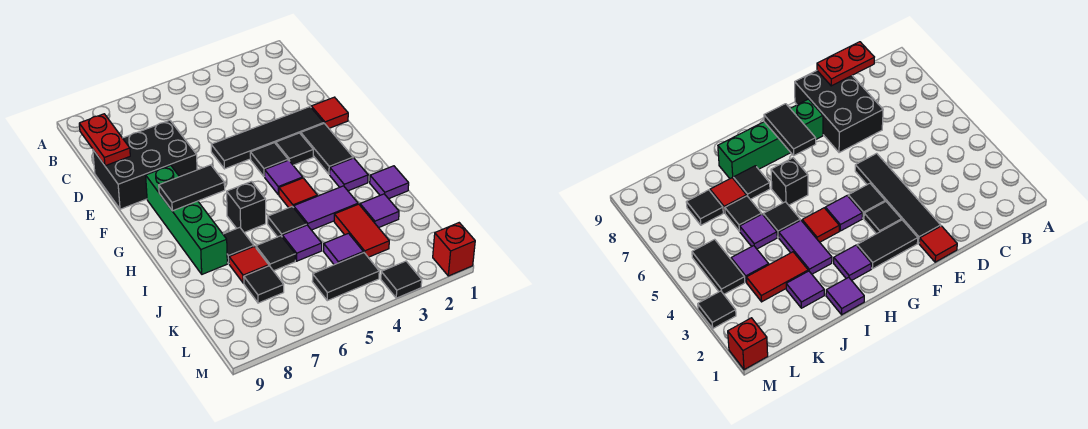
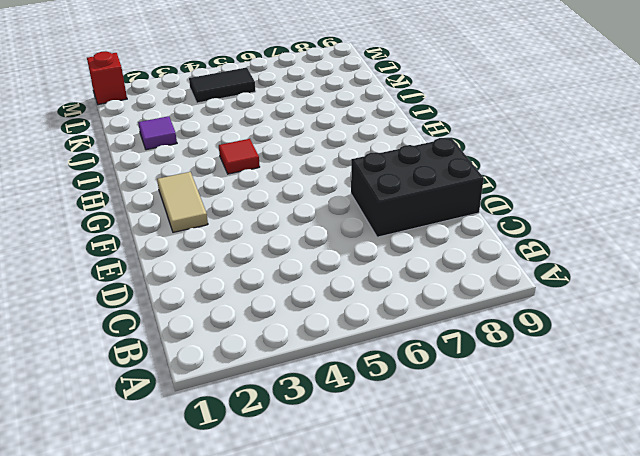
tan tile F2:G2 level 1 -> black tile F2:G2 level 1
none -> red tile E1 level 1
none -> black tile E2:E5 level 1
none -> black tile F3 level 1

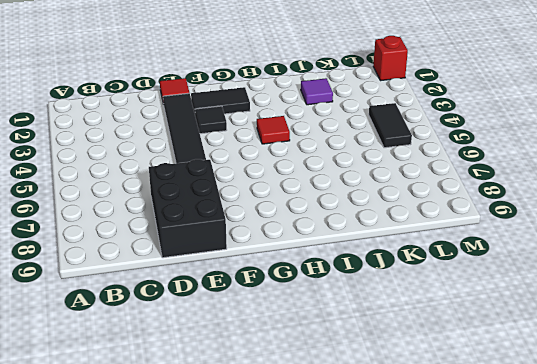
none -> black tile F4 level 1
none -> green brick F8:I8 level 1
none -> purple tile G4 level 1

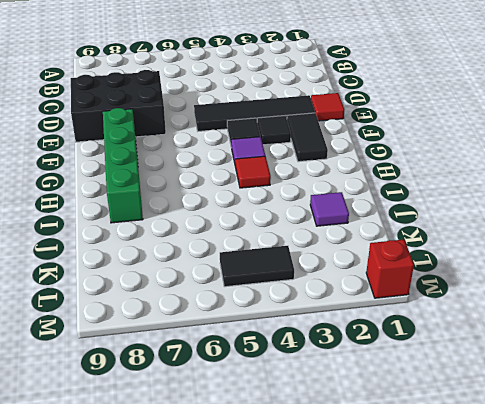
none -> purple tile H2 level 1
none -> black brick H6 level 1
none -> purple tile I1 level 1

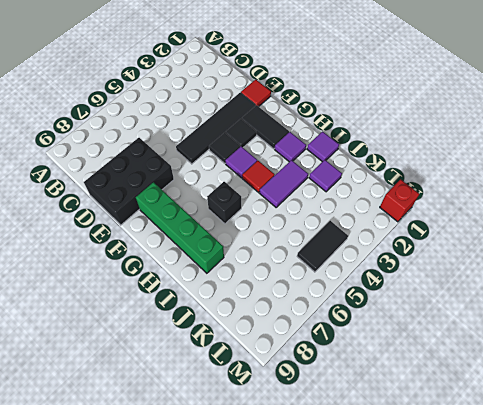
none -> black tile I5 level 1
none -> black tile I7 level 1
none -> red tile J3:K3 level 1

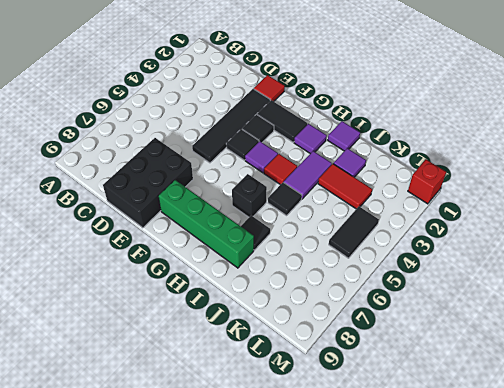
none -> purple tile J5 level 1
none -> black tile J6 level 1
none -> red tile J7 level 1

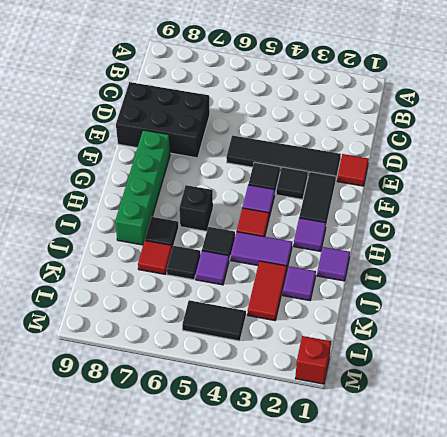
none -> purple tile K4 level 1
none -> black tile K7 level 1
none -> black tile M3 level 1

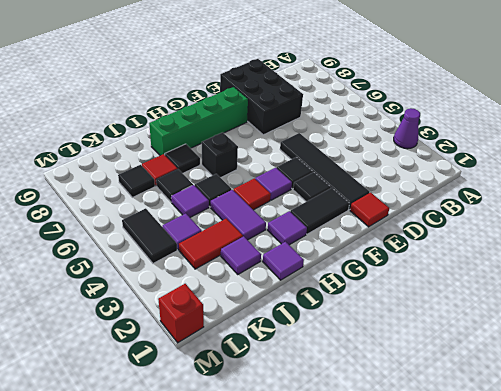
purple cone A3 level 1 -> none
none -> black tile M3 level 1
none -> red plate C9:D9 level 2
none -> black tile G7:G8 level 2

